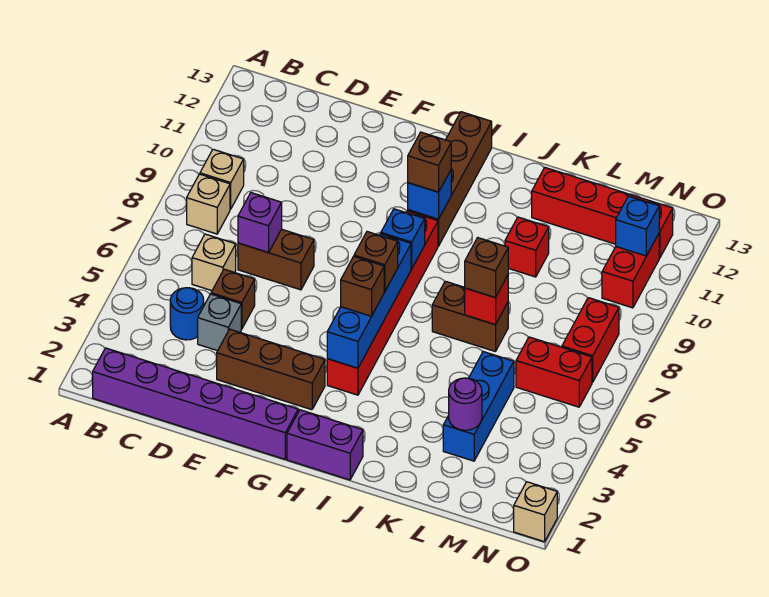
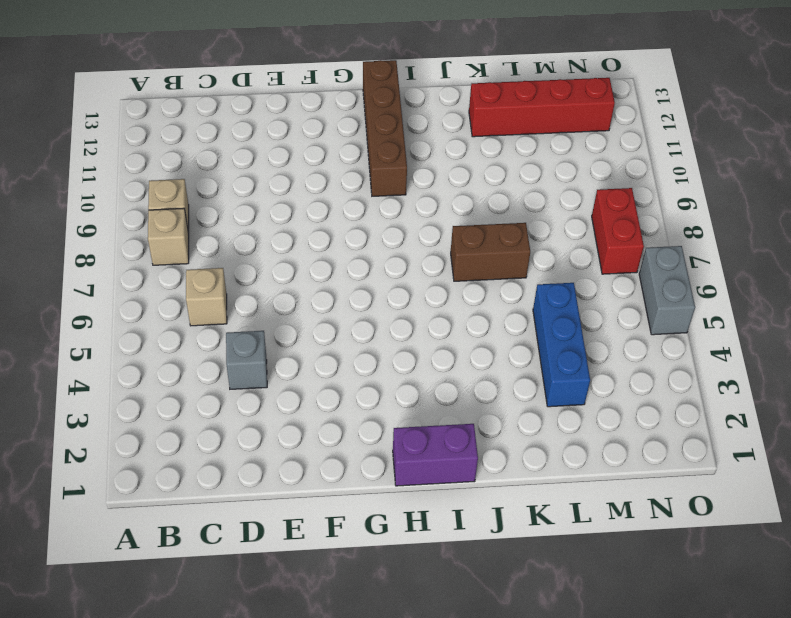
grey brick O5:O6 level 1 -> none
none -> purple brick B1:G1 level 1
none -> blue round brick C4 level 1
none -> brown brick D5 level 1
none -> brown brick D7:E7 level 1

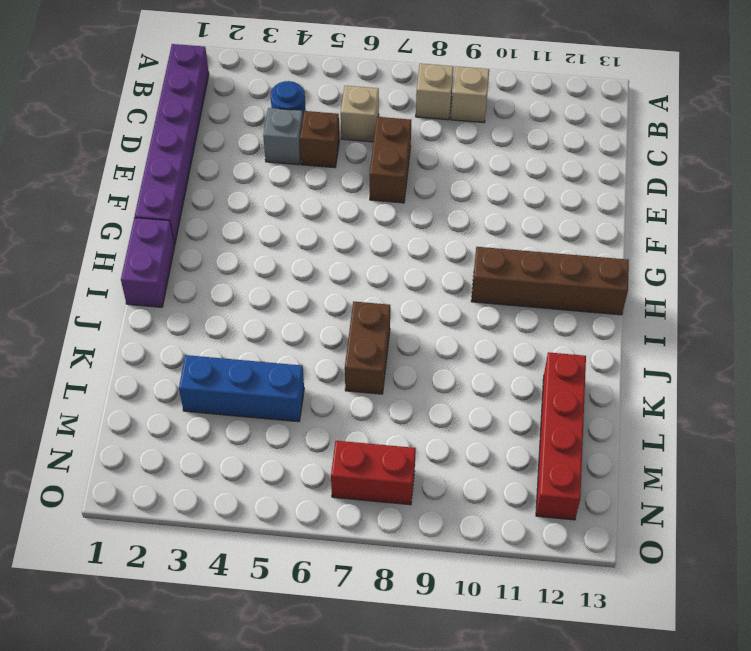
none -> brown brick E3:G3 level 1
none -> red brick H4:H9 level 1
none -> red brick K10 level 1
none -> red brick M6:N6 level 1

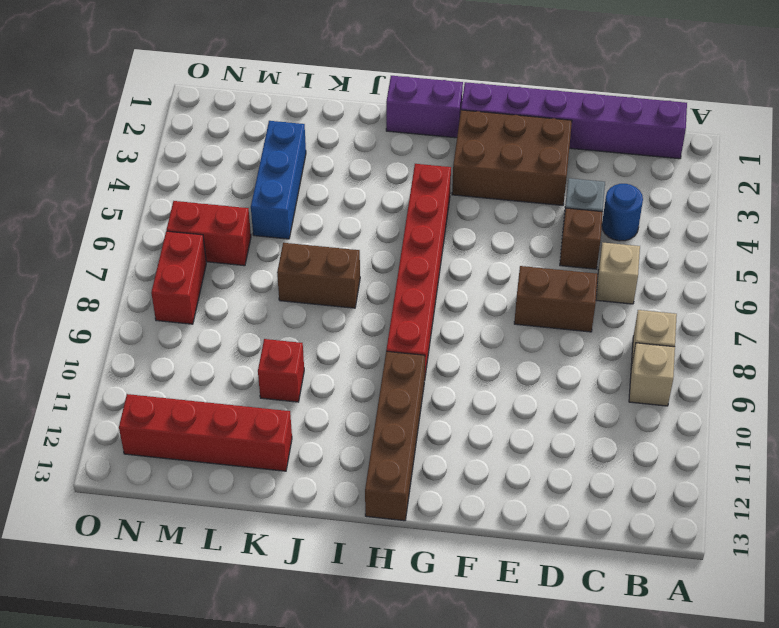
brown brick E2:G3 level 1 -> brown brick E3:G3 level 1
none -> red brick N10:N11 level 1
none -> tan brick O1 level 1
none -> purple brick D7 level 2
none -> blue brick H4:H7 level 2

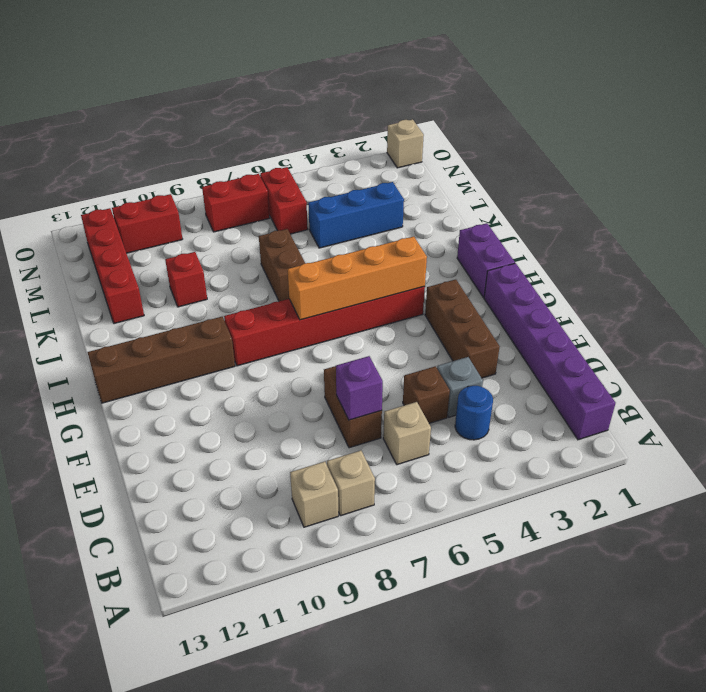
orange brick H4:H7 level 2 -> blue brick H4:H7 level 2
none -> blue brick H8 level 2
none -> blue brick H10 level 2
none -> red brick K7 level 2
none -> purple round brick L3 level 2

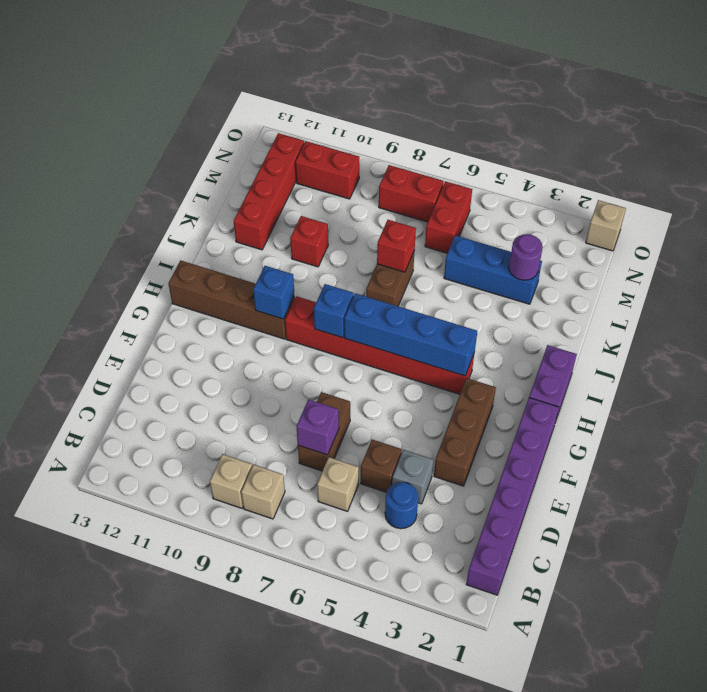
none -> blue brick N11 level 2
none -> brown brick H5 level 3
none -> brown brick H6 level 3
none -> brown brick H10 level 3

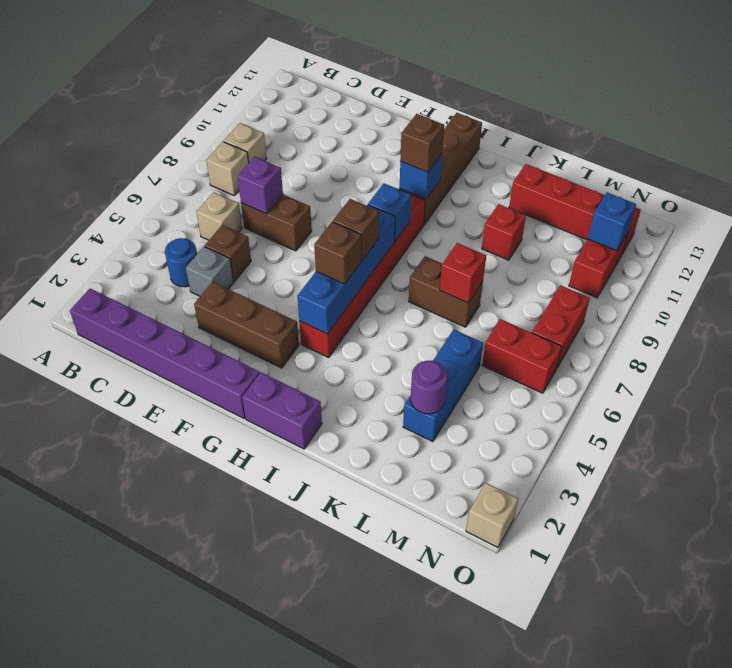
none -> brown brick K7 level 3

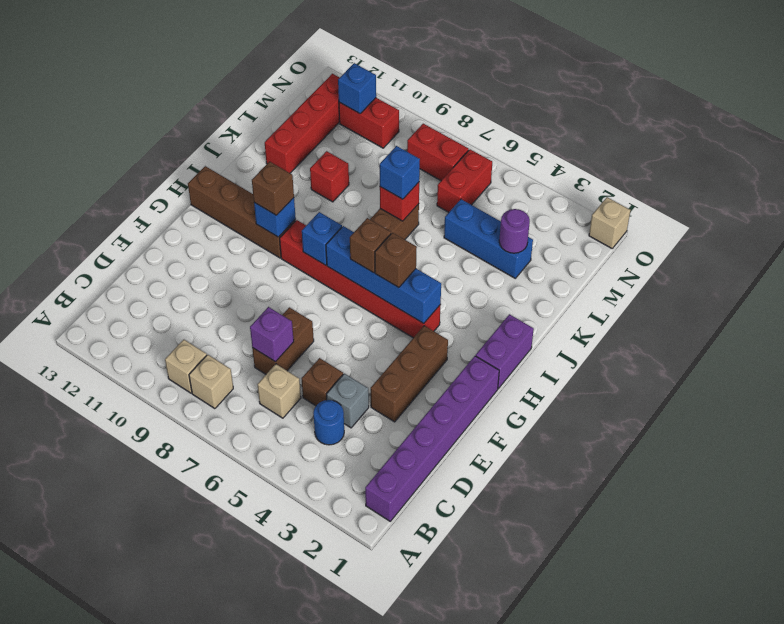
blue brick K7 level 3 -> brown brick K7 level 3

